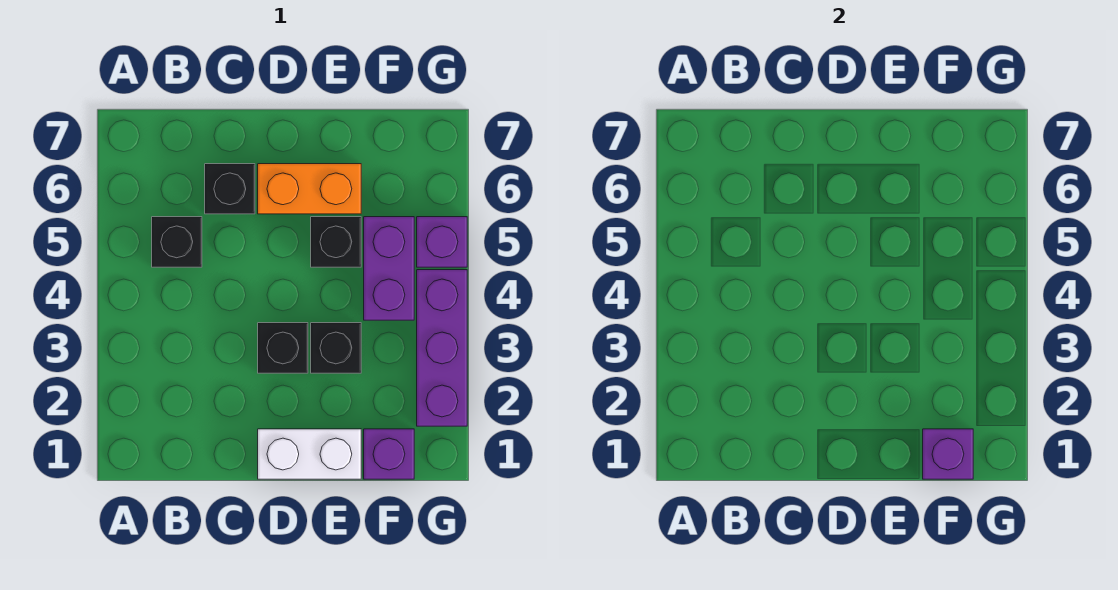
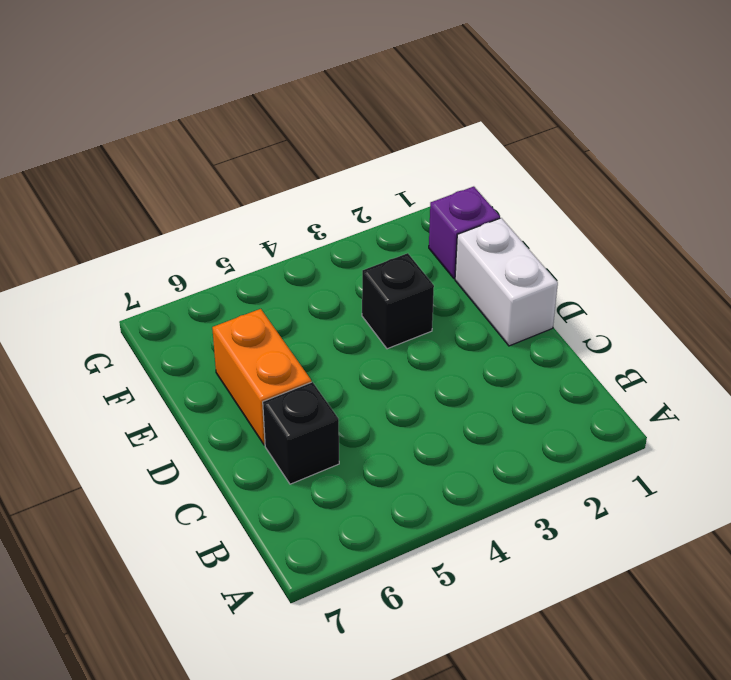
none -> black brick B5 level 1
none -> black brick D3 level 1
none -> black brick E5 level 1

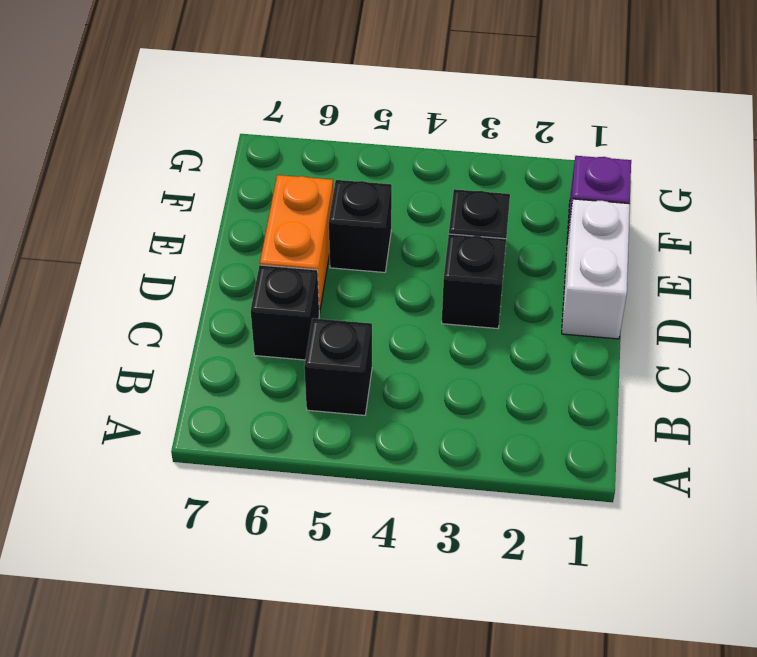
none -> purple brick F4:F5 level 1
none -> purple brick G2:G4 level 1
none -> purple brick G5 level 1

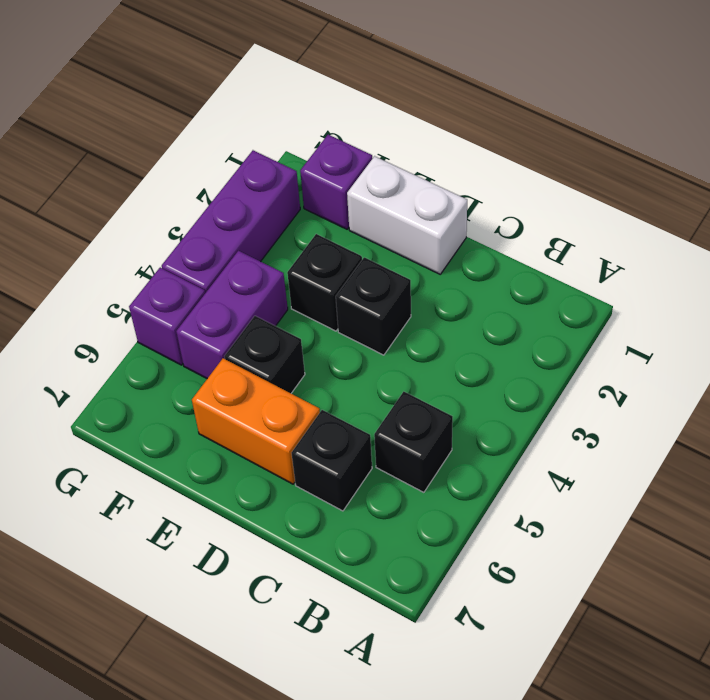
none -> purple brick F1 level 2

